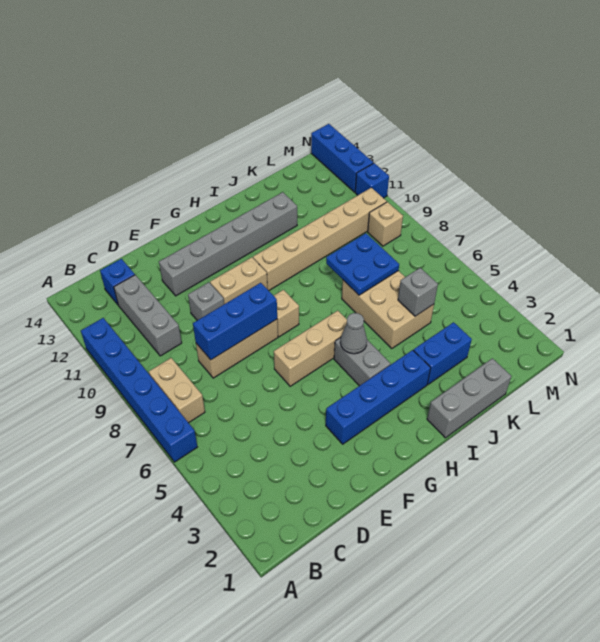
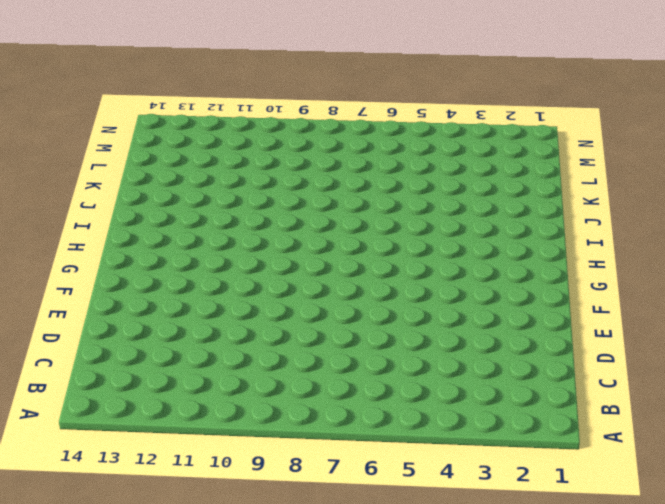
none -> blue brick A6:A11 level 1
none -> tan brick B7:B8 level 1
none -> grey brick C10:C12 level 1

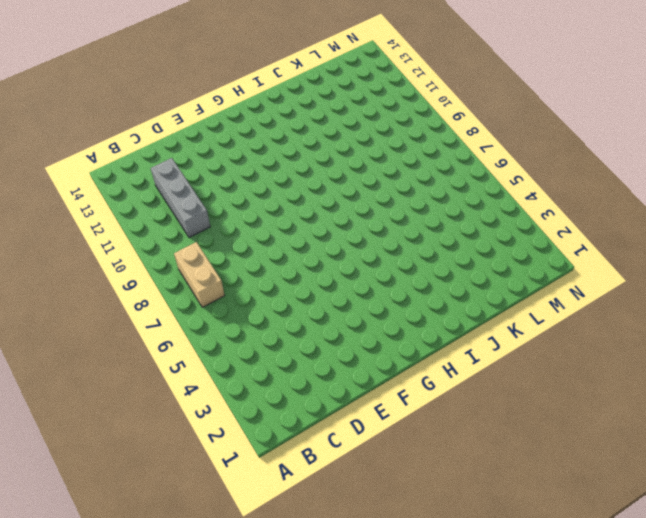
none -> blue brick A6:A11 level 1
none -> blue brick C13 level 1
none -> tan brick D8:F8 level 1

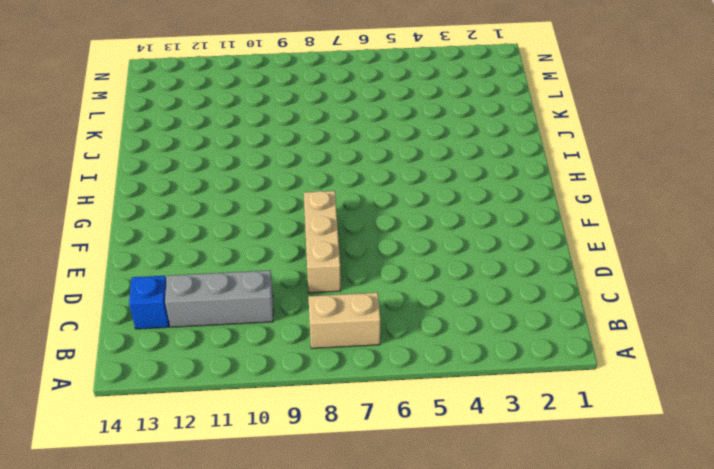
none -> blue brick A6:A11 level 1
none -> grey brick E10 level 1
none -> grey brick E12:J12 level 1

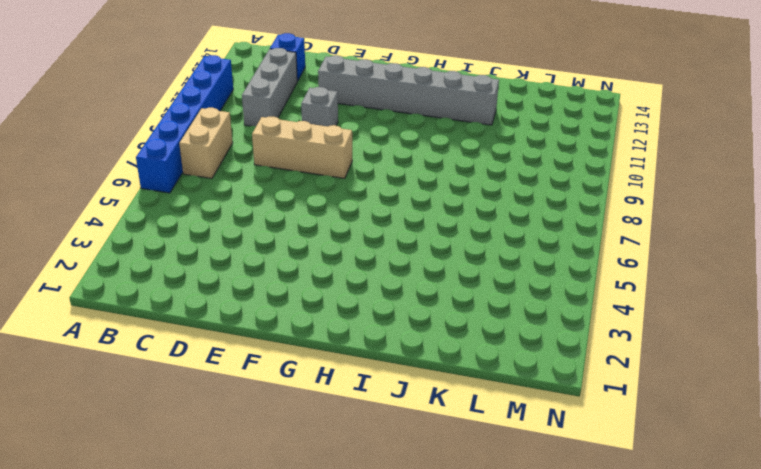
none -> blue brick F3:I3 level 1
none -> tan brick F6:H6 level 1
none -> tan brick F10:G10 level 1

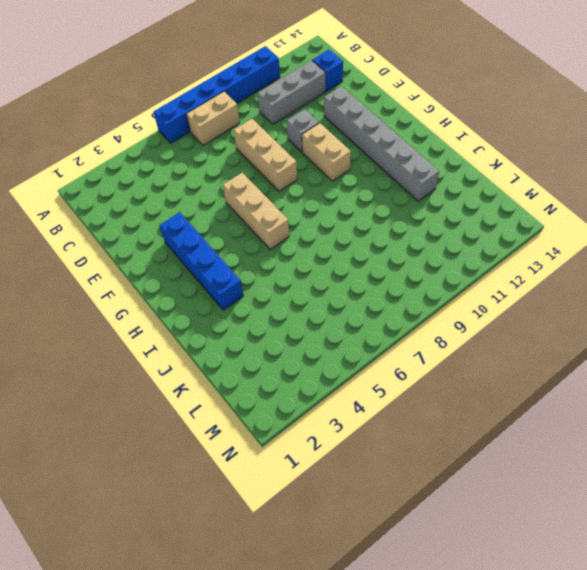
none -> tan brick G8 level 1
none -> grey brick H4:H5 level 1
none -> tan brick H10:M10 level 1

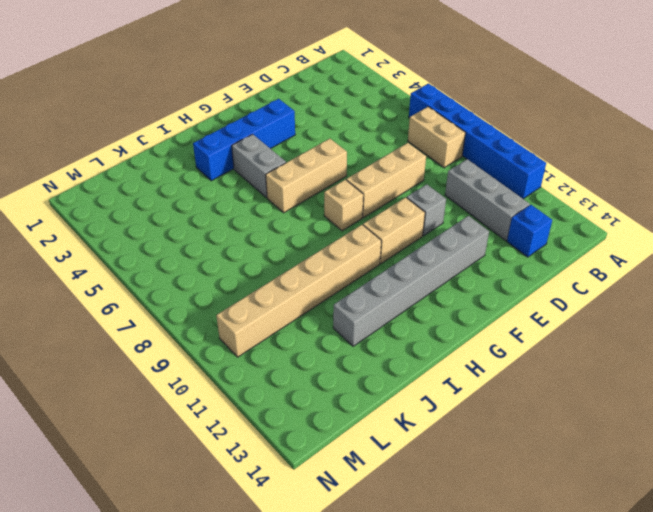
none -> grey brick I1:K1 level 1
none -> blue brick J3:K3 level 1
none -> tan brick J5:K7 level 1

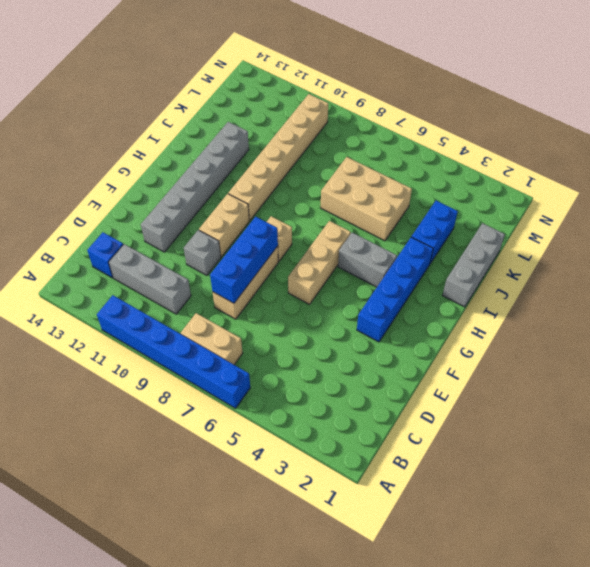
none -> tan brick M9 level 1
none -> blue brick N11 level 1
none -> blue brick N12:N14 level 1

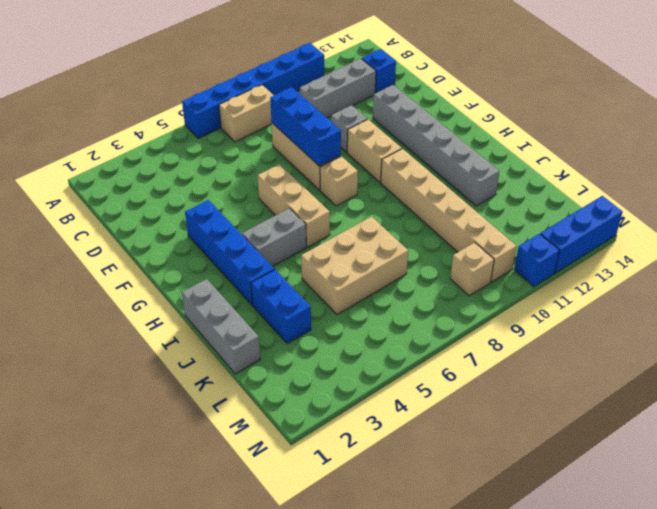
none -> grey cone H5 level 2
none -> blue plate J7:K8 level 2
none -> grey brick K5 level 2

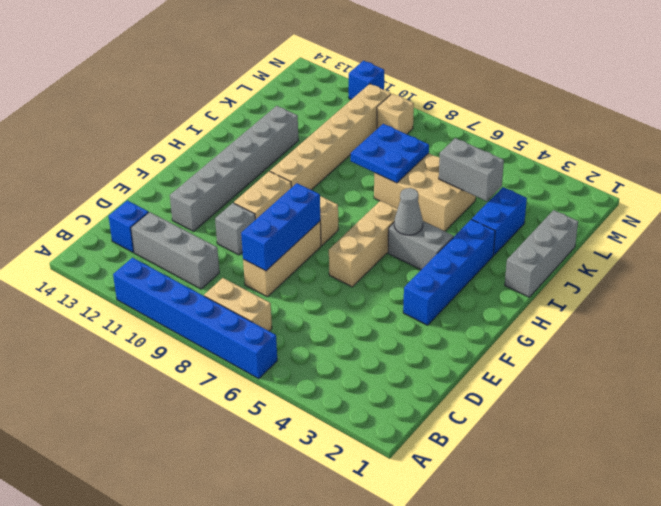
grey brick K4:K5 level 2 -> grey brick K5 level 2
none -> blue brick N12:N14 level 1

